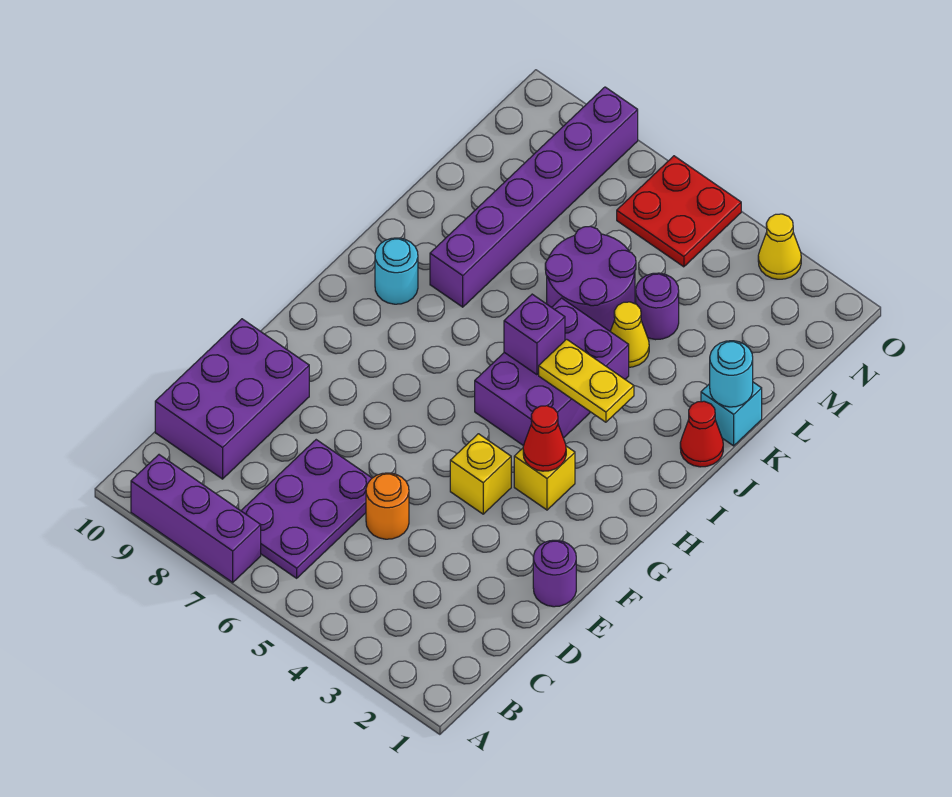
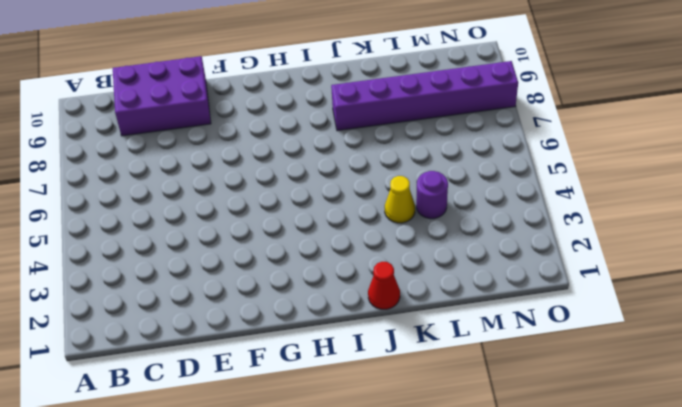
none -> purple brick A7:A9 level 1
none -> purple plate B6:D7 level 1
none -> orange round brick D5 level 1

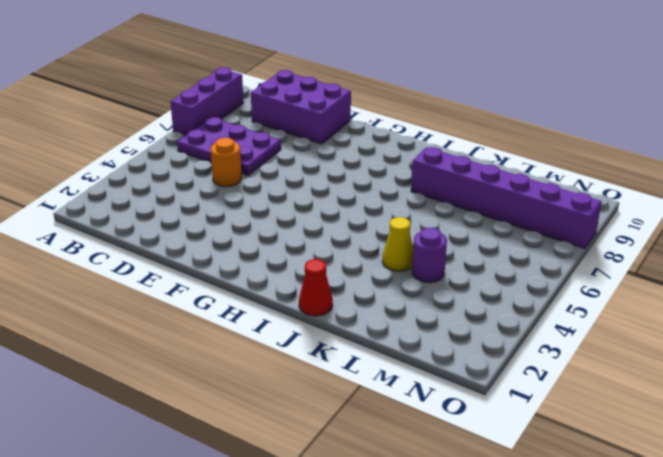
none -> purple round brick E1 level 1
none -> yellow brick F4 level 1
none -> yellow brick G3 level 1

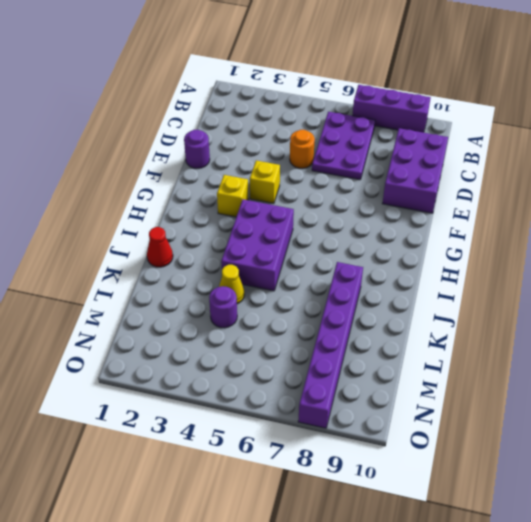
none -> cyan round brick I9 level 1
none -> cyan brick K1 level 1
none -> purple round brick K5:L6 level 1

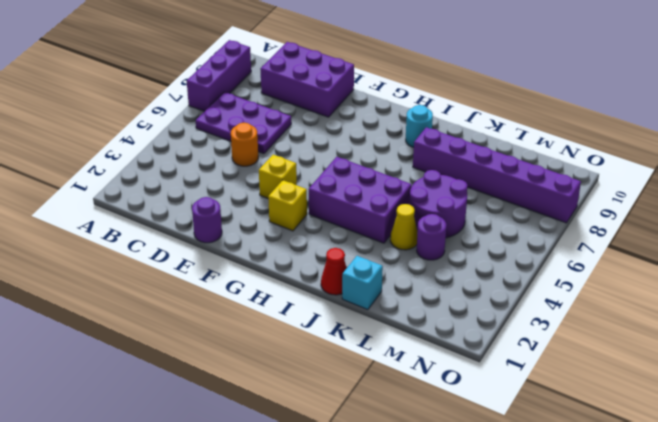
none -> red plate N5:O6 level 1
none -> yellow cone O3 level 1
none -> red cone G3 level 2

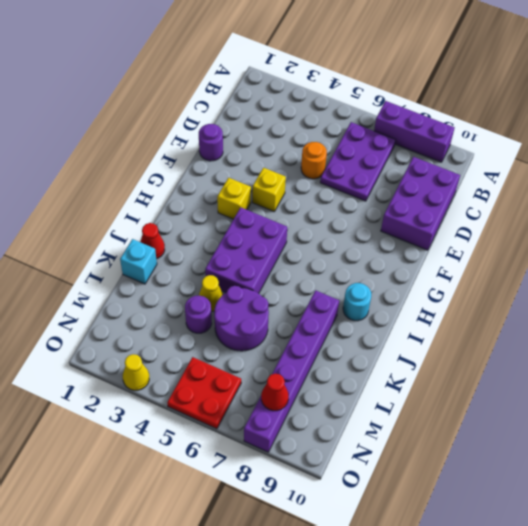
red cone N8 level 2 -> red cone G3 level 2
none -> yellow plate I3:I4 level 2
none -> purple brick I5 level 2
none -> cyan round brick K1 level 2

